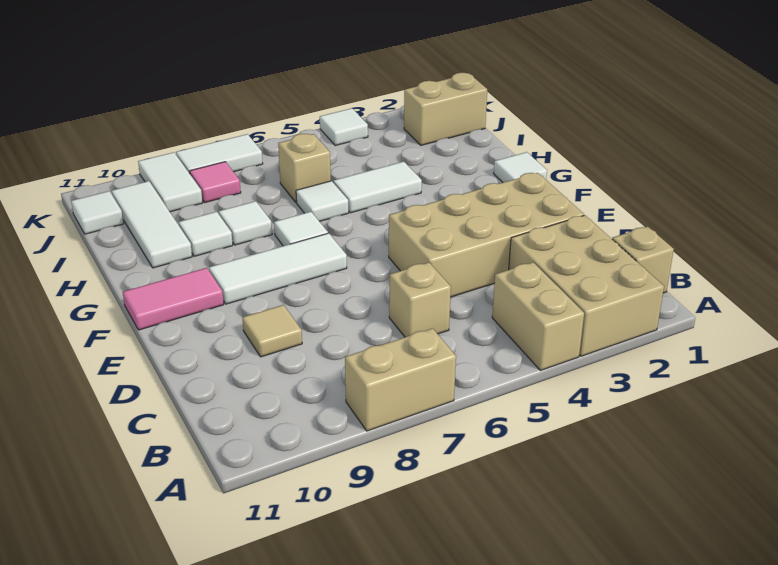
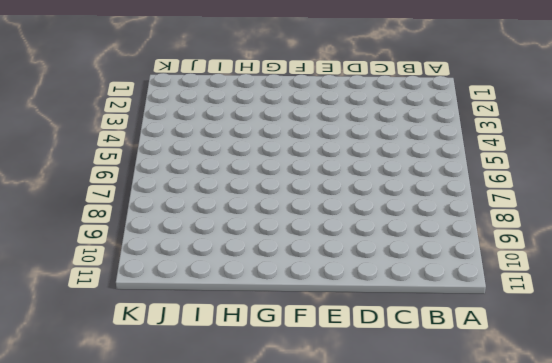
none -> tan brick A2:C3 level 1
none -> tan brick A4:B4 level 1
none -> tan brick A7:A8 level 1

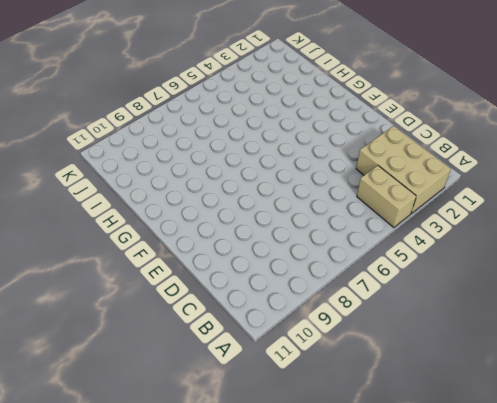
none -> tan brick A7:A8 level 1
none -> tan brick B1 level 1
none -> tan brick C6 level 1

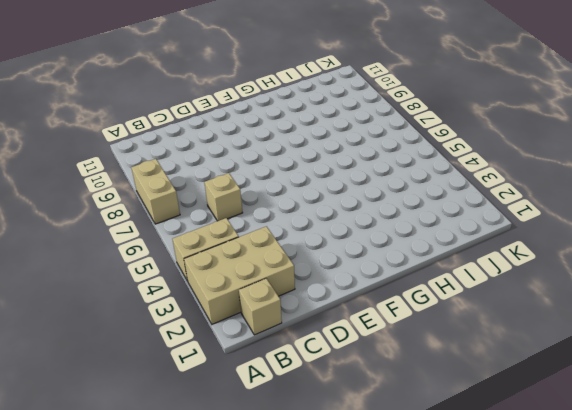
none -> tan brick D2:E5 level 1
none -> tan tile D9 level 1
none -> white tile F7:F9 level 1

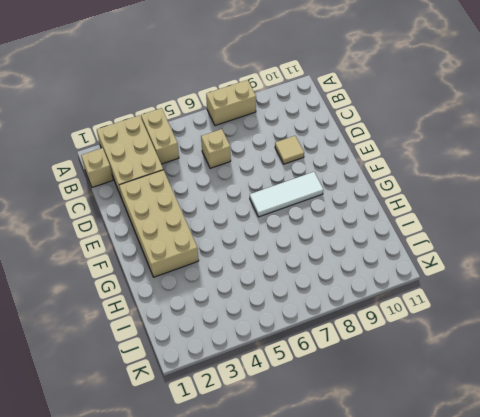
tan brick D2:G3 level 1 -> tan brick D2:E5 level 1
none -> pink tile F10:F11 level 1
none -> white tile G1 level 1
none -> white tile G7 level 1

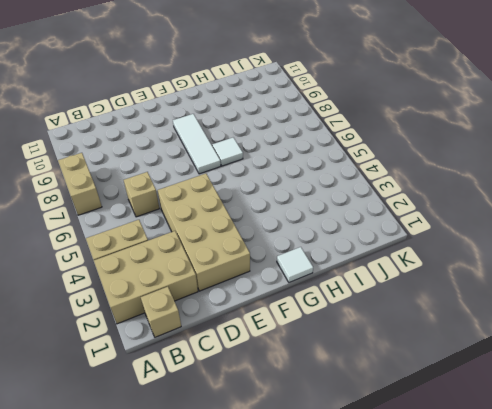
none -> tan tile D9 level 1
none -> pink tile F10:F11 level 1
none -> white tile H4:H5 level 1

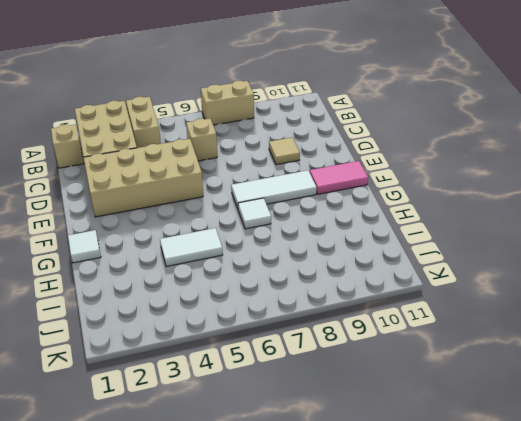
none -> white tile H6 level 1
none -> white tile H8 level 1
none -> white tile H9 level 1

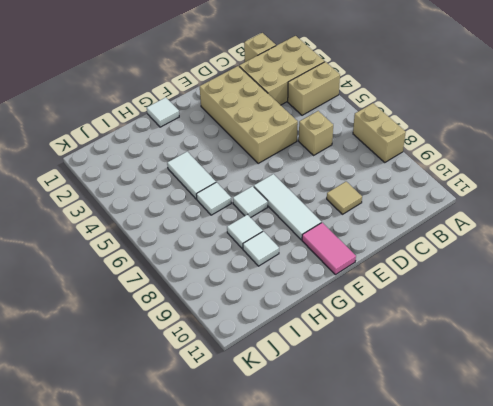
none -> white tile H10:J10 level 1
none -> tan brick I6 level 1
none -> tan brick J1:J2 level 1

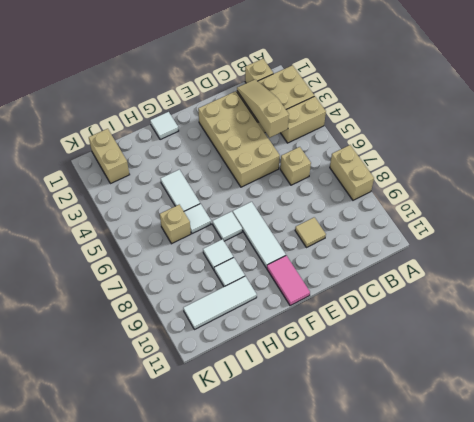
tan slope C2:C4 level 2 top 4 -> none
none -> pink tile J8 level 1
none -> white tile J9:K9 level 1
none -> white tile J11 level 1

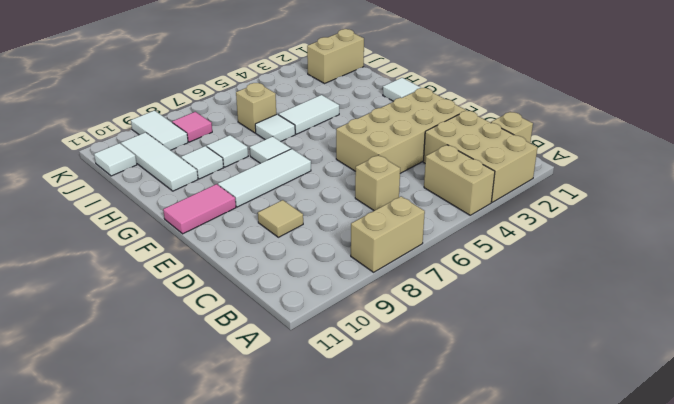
none -> white tile K4 level 1
none -> white tile K7:K8 level 1

